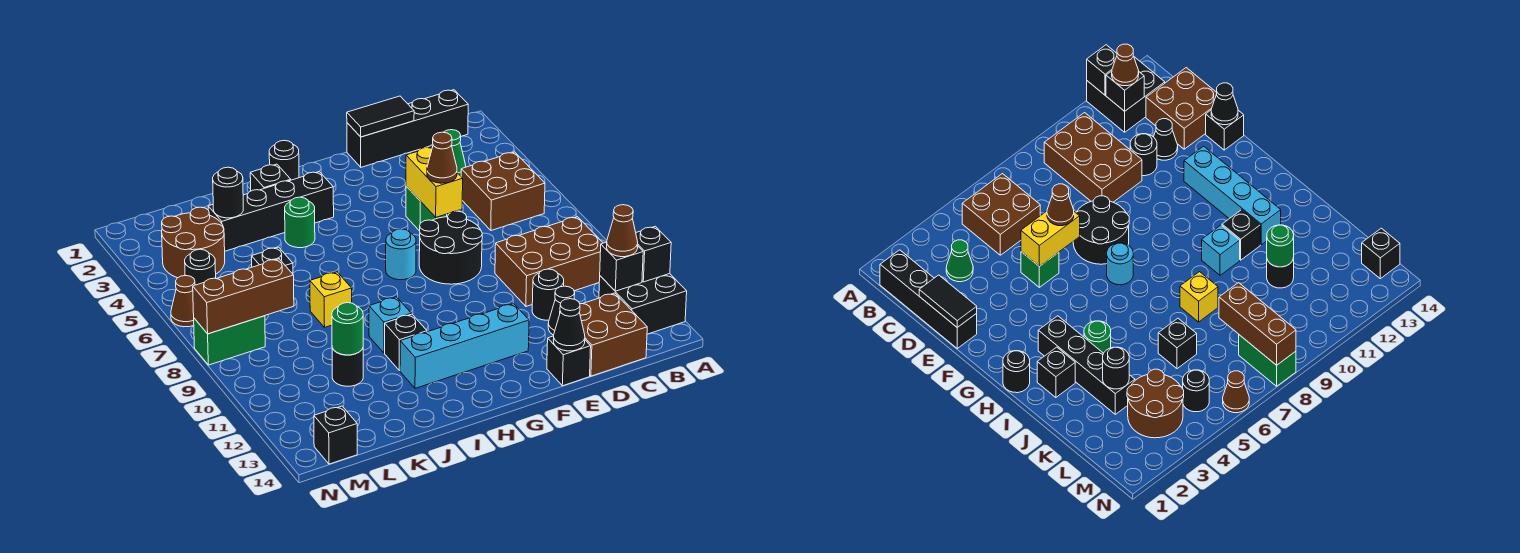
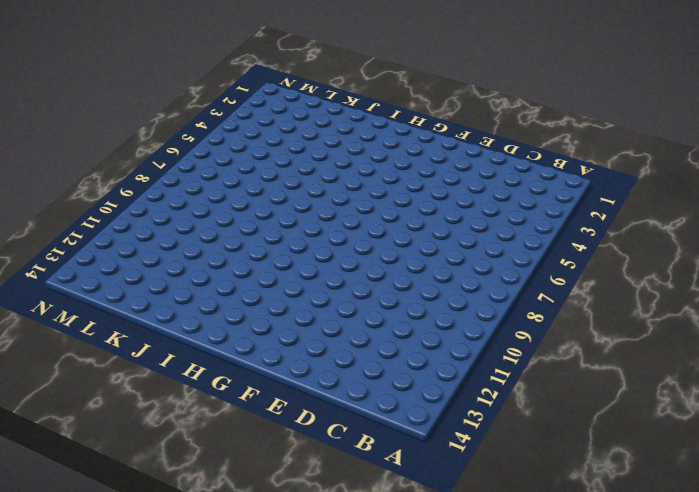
none -> black brick A12:B13 level 1
none -> black brick B1:E1 level 1
none -> brown brick B5:C6 level 1
none -> brown brick B9:D10 level 1

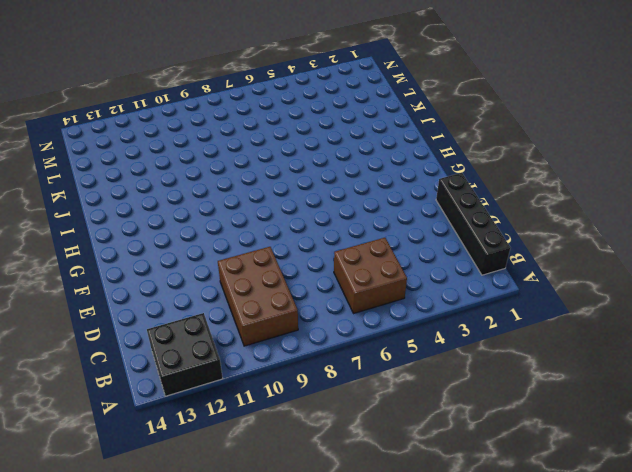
none -> green cone C3 level 1
none -> brown brick C13:D14 level 1
none -> black round brick D11 level 1
none -> black cone D12 level 1

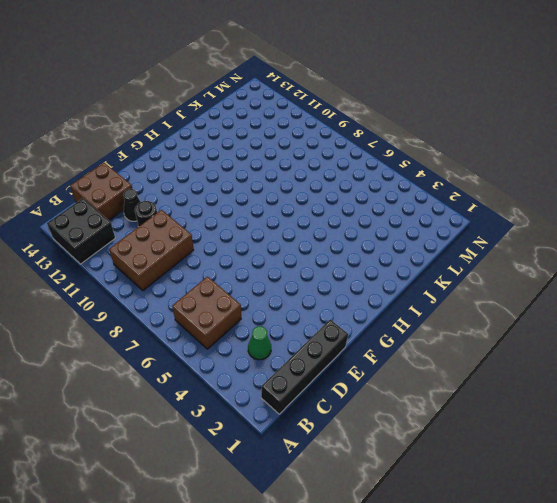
none -> green brick E5 level 1
none -> black round brick E7:F8 level 1
none -> black brick E14 level 1
none -> cyan brick F12:I12 level 1

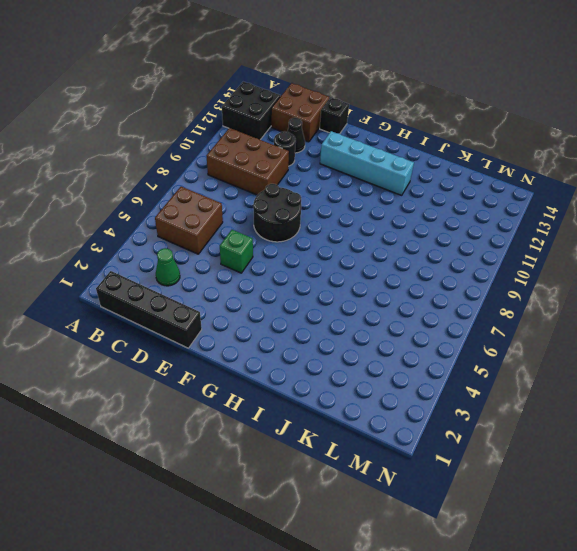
none -> cyan round brick G7 level 1
none -> black round brick H1 level 1
none -> black brick H3:K3 level 1
none -> black brick I2 level 1

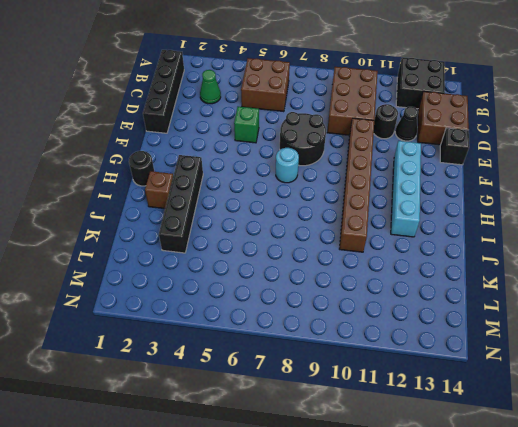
brown brick E10:J10 level 1 -> cyan brick I10 level 1
brown brick I2 level 1 -> black brick I2 level 1
none -> green round brick I4 level 1
none -> black brick I11 level 1
none -> yellow brick J8 level 1
none -> black brick K6 level 1

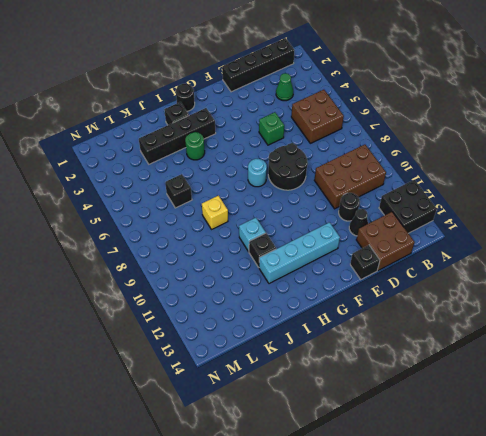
none -> black round brick K11 level 1
none -> brown round brick L3:M4 level 1
none -> black round brick M5 level 1
none -> green brick M8:N8 level 1

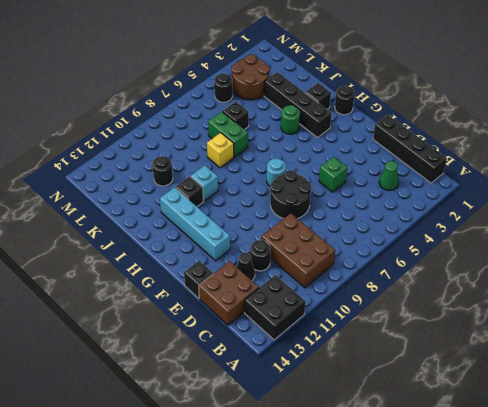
green brick J7:K7 level 1 -> green brick M8:N8 level 1
none -> brown brick B5:C6 level 1
none -> black brick M14 level 1
none -> brown cone N6 level 1
none -> black brick A12 level 2

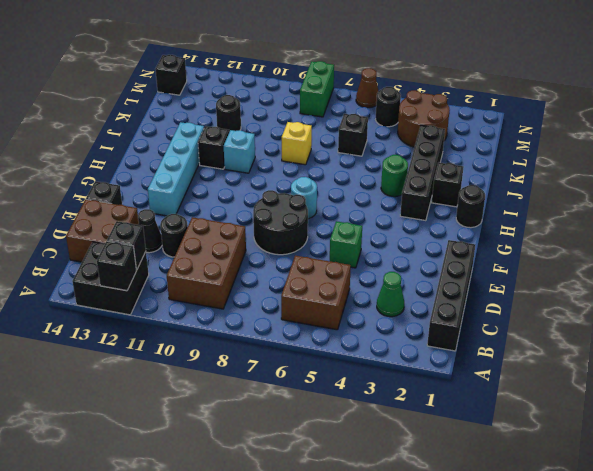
none -> black tile D1:E1 level 2
none -> yellow brick E5:E6 level 2
none -> black cone E14 level 2
none -> black round brick K3 level 2

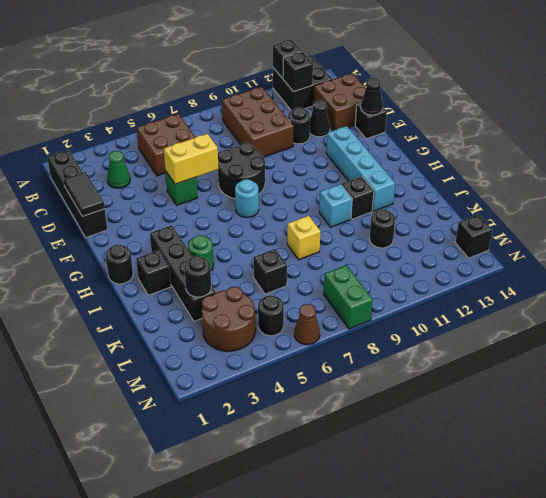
none -> green round brick K11 level 2
none -> brown brick L8:N8 level 2
none -> brown cone B12 level 3
none -> brown cone E6 level 3

